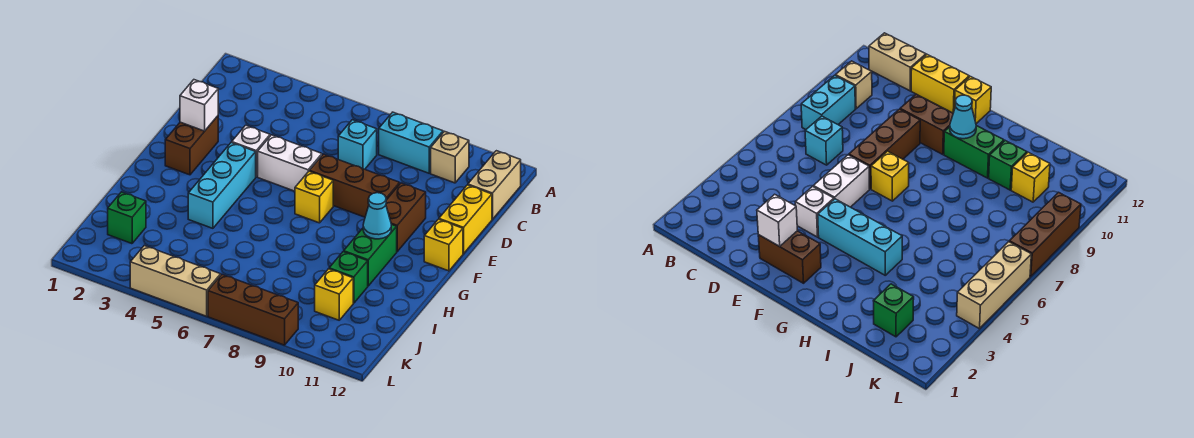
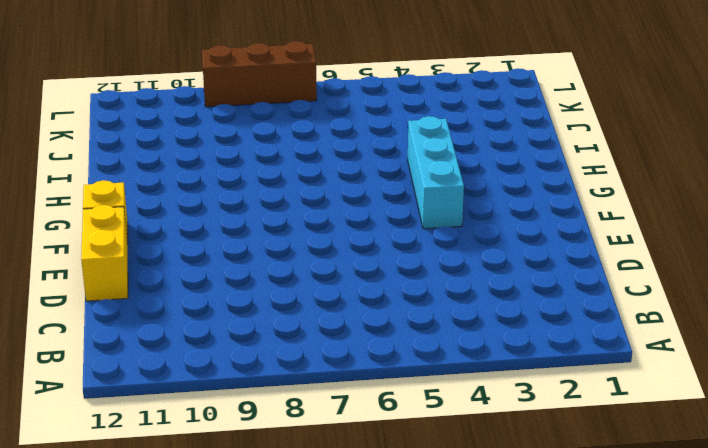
none -> cyan brick B8:B9 level 1
none -> tan brick B10 level 1
none -> tan brick B12:C12 level 1

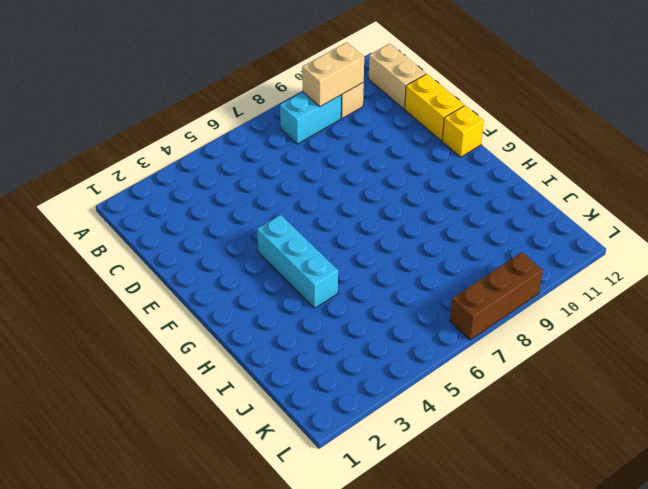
tan brick B9:B10 level 2 -> none
none -> cyan brick C7 level 1
none -> brown brick E2:F2 level 1
none -> white brick E4 level 1

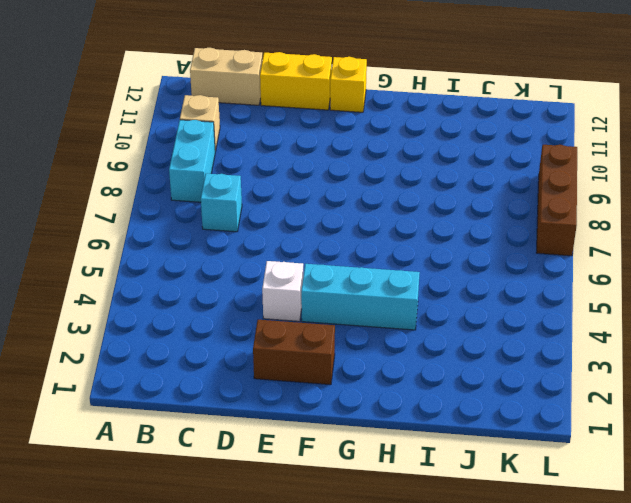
none -> white brick E5:E6 level 1
none -> brown brick E7:E9 level 1
none -> brown brick E10:F10 level 1

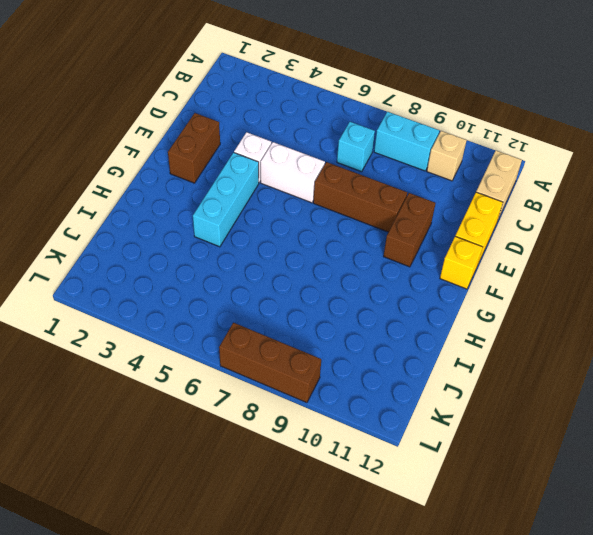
none -> yellow brick F7 level 1
none -> green brick G10:H10 level 1
none -> green brick I10 level 1

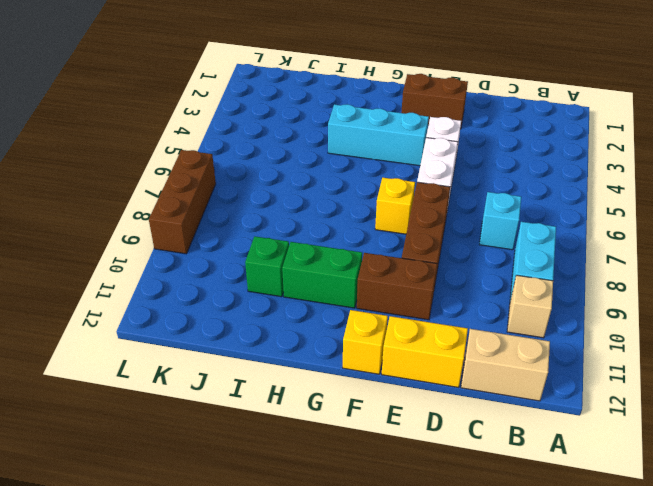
none -> green brick J2 level 1
none -> yellow brick J10 level 1
none -> tan brick L4:L6 level 1

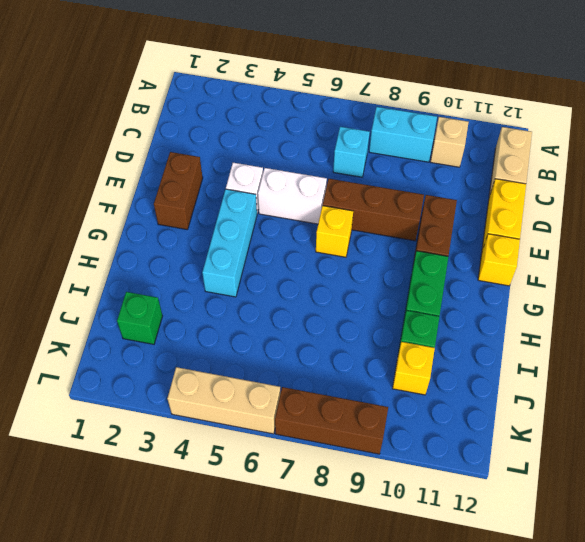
none -> white brick E2 level 2
none -> cyan cone G10 level 2

